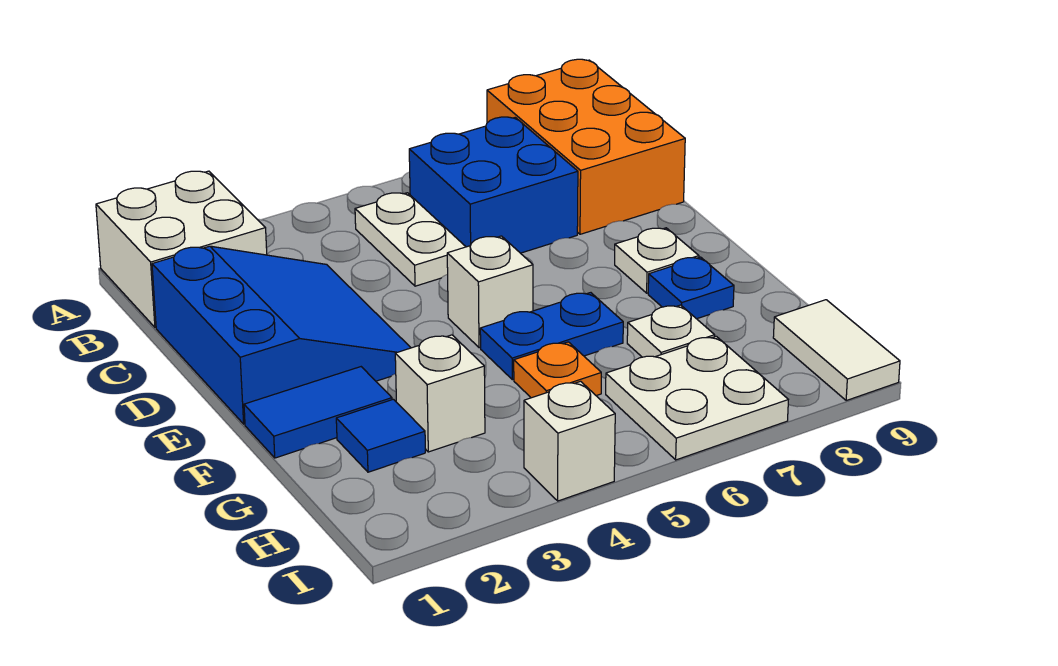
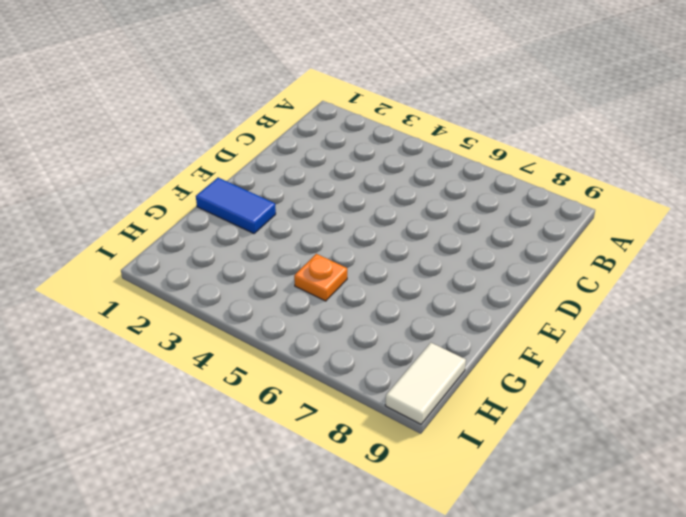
none -> white brick A1:B2 level 1
none -> orange brick A8:C9 level 1
none -> white plate B5:C5 level 1

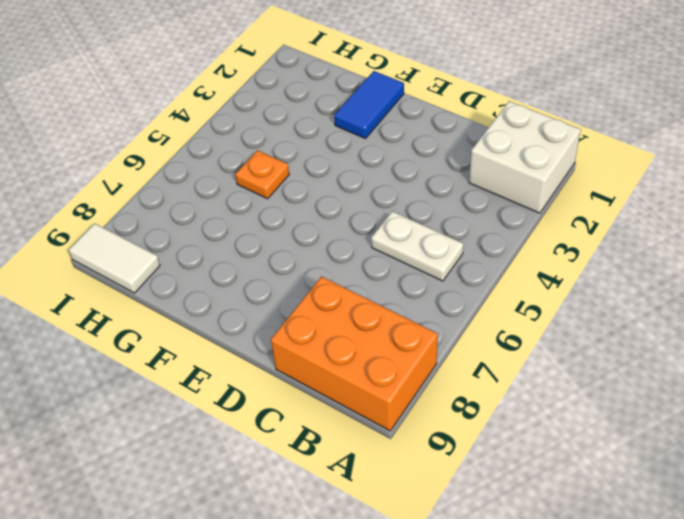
none -> blue brick B6:C7 level 1
none -> blue slope C1:E3 level 1 top 1
none -> white brick E5 level 1

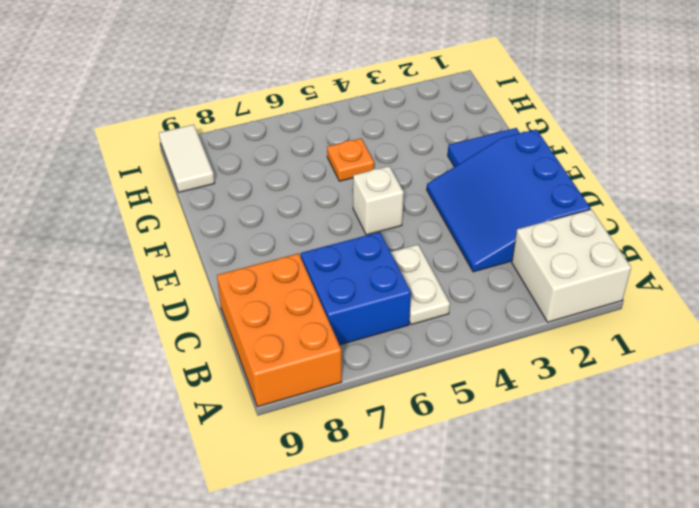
none -> white plate E8 level 1
none -> blue plate F5:F6 level 1
none -> blue plate F8 level 1

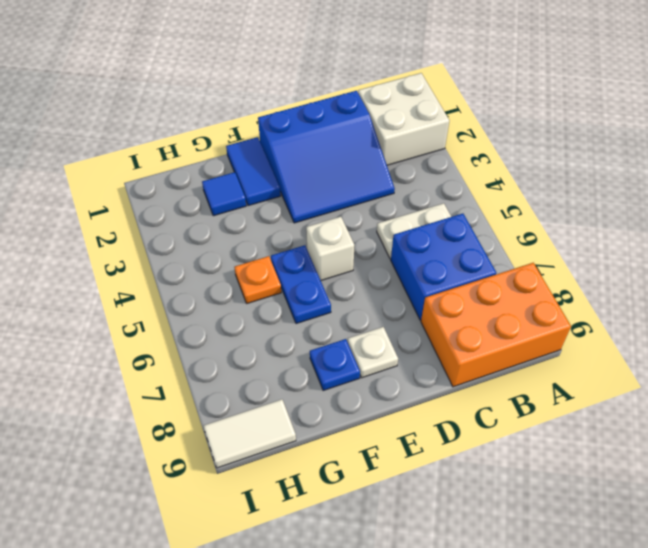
none -> white brick G3 level 1
none -> white plate G7 level 1
none -> white plate H6:I7 level 1

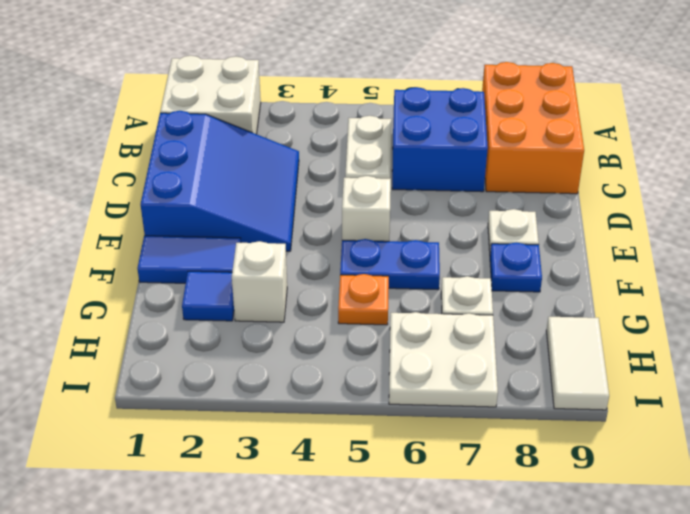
none -> white brick I4 level 1

